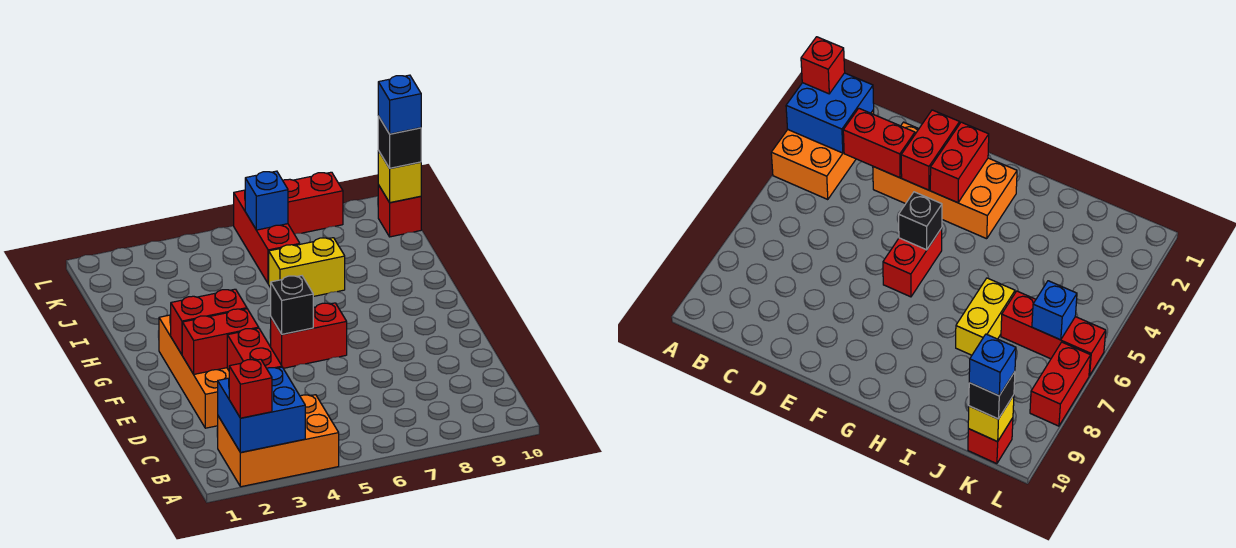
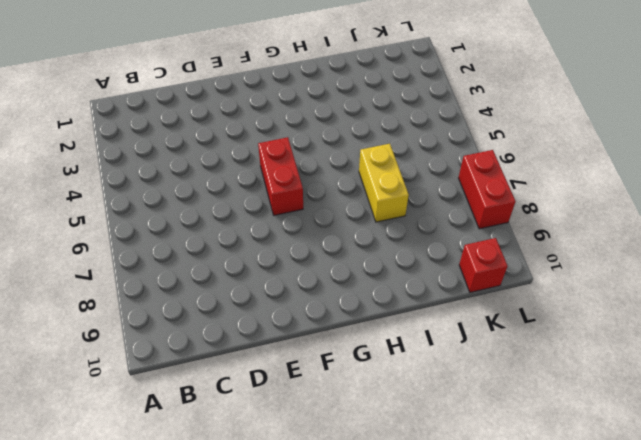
none -> orange brick A2:B4 level 1
none -> orange brick D2:G3 level 1
none -> red brick J6:L6 level 1

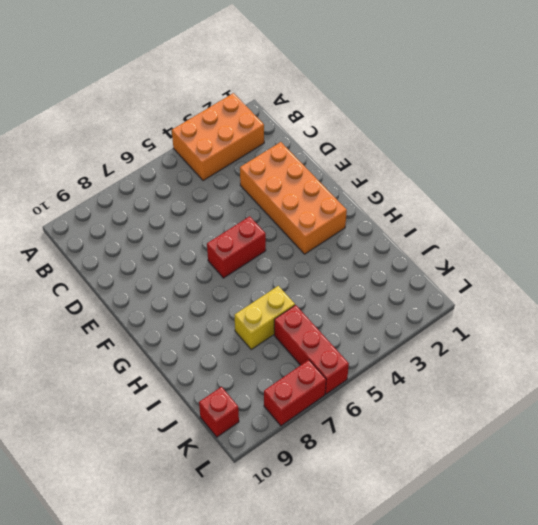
none -> blue brick A2:B3 level 2
none -> red brick C3:D3 level 2
none -> red brick E2:E3 level 2

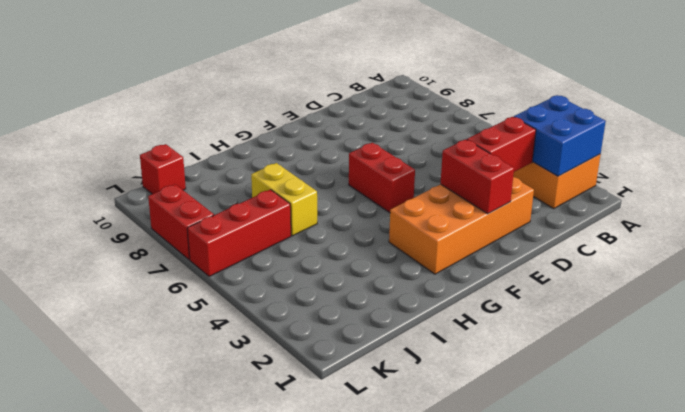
none -> red brick F2:F3 level 2
none -> black brick F5 level 2
none -> blue brick K6 level 2

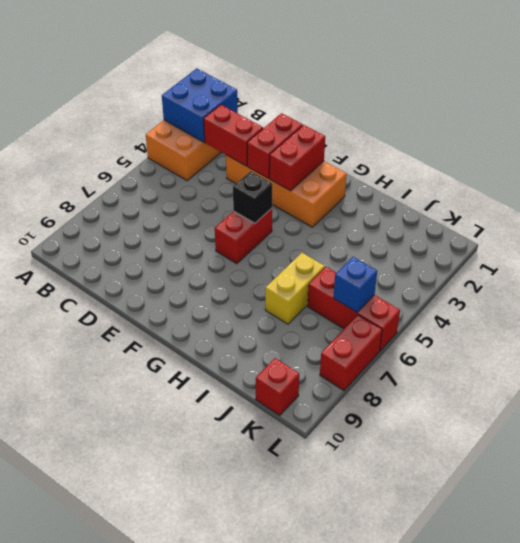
none -> yellow brick K10 level 2
none -> red brick A2 level 3
none -> black brick K10 level 3

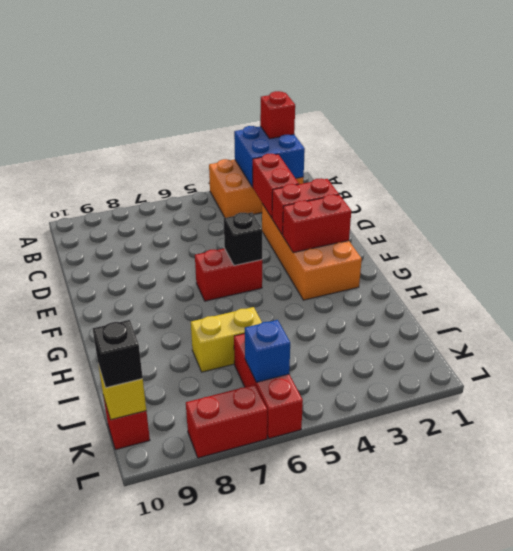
none -> blue brick K10 level 4

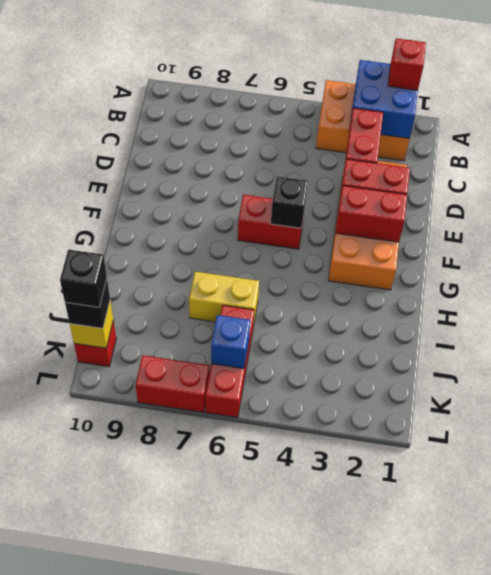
black brick K10 level 4 -> blue brick K10 level 4

